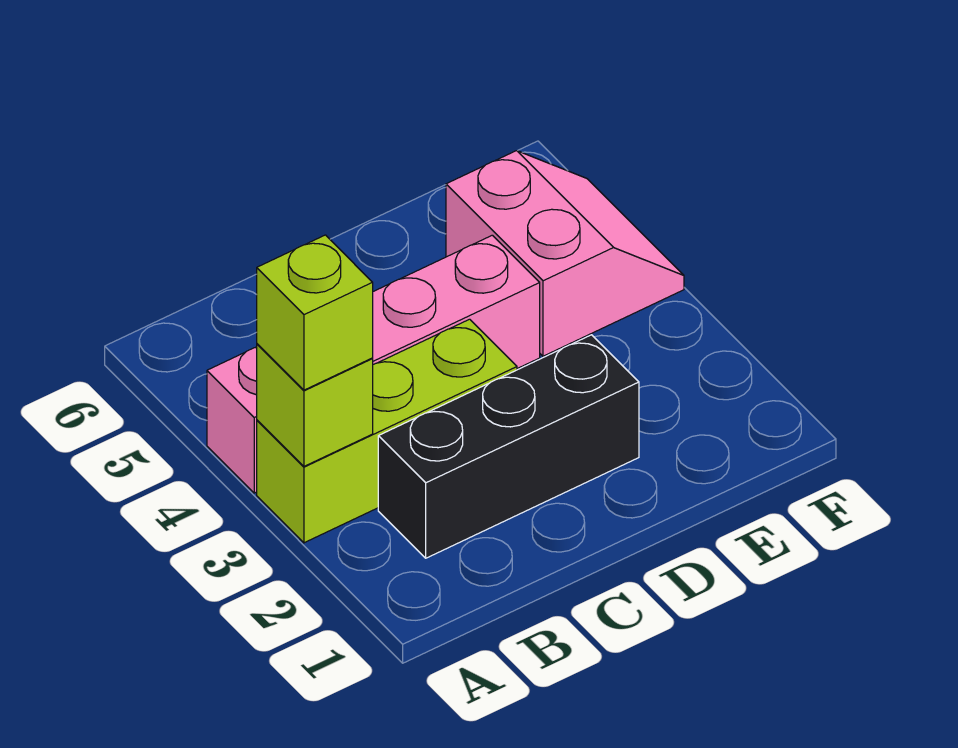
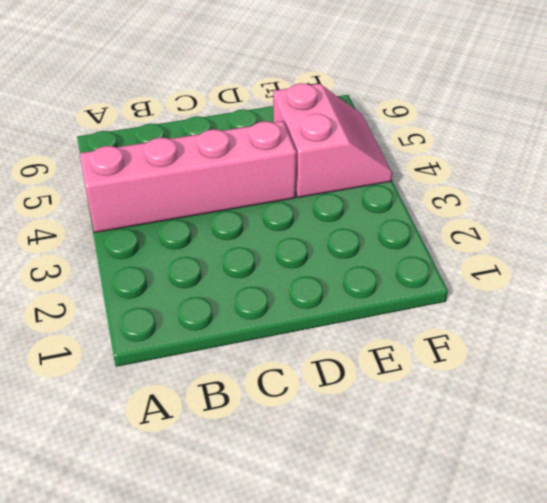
none -> lime brick A3:C3 level 1
none -> black brick B2:D2 level 1

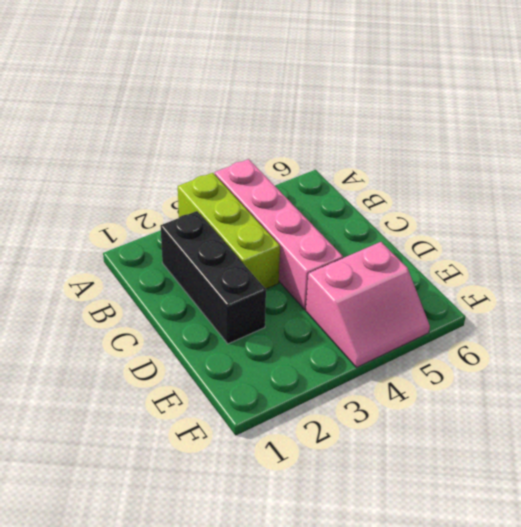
none -> lime brick A3 level 2
none -> lime brick A3 level 3

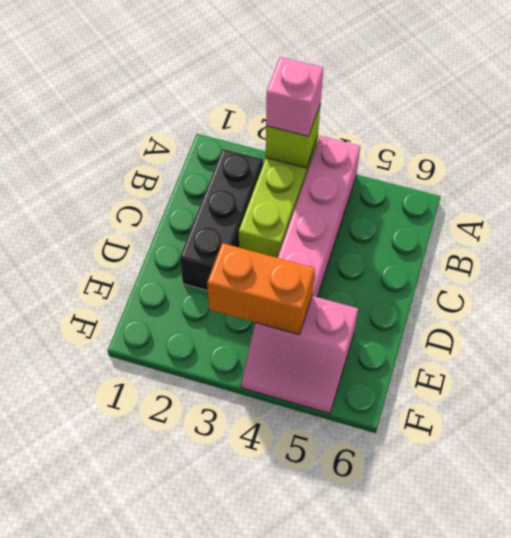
pink brick A3 level 3 -> lime brick A3 level 3
orange brick E3:E4 level 2 -> none

